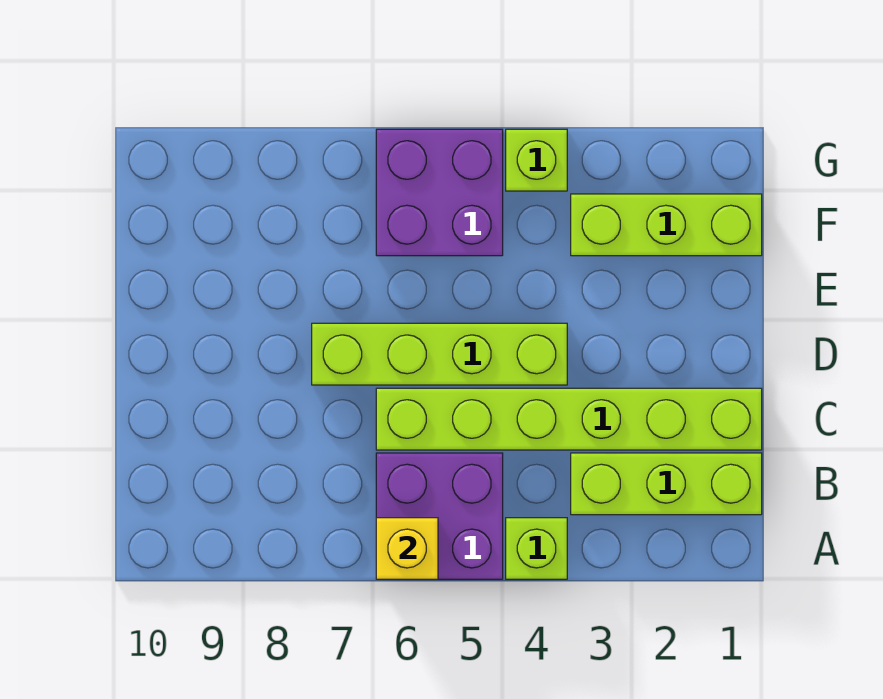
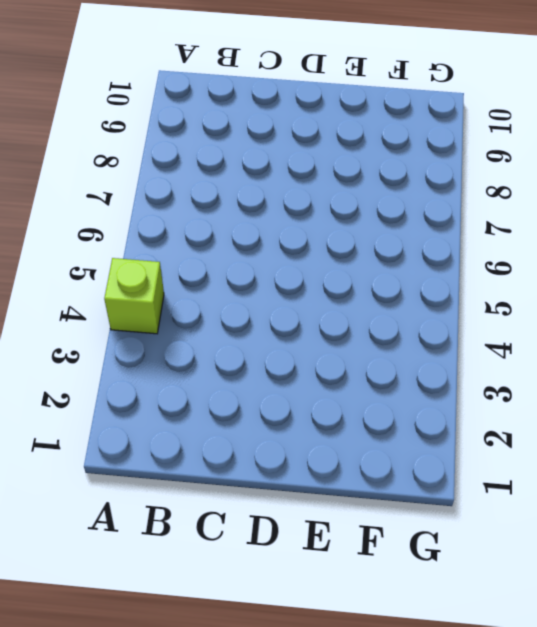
none -> purple brick A5:B6 level 1
none -> lime brick B1:B3 level 1

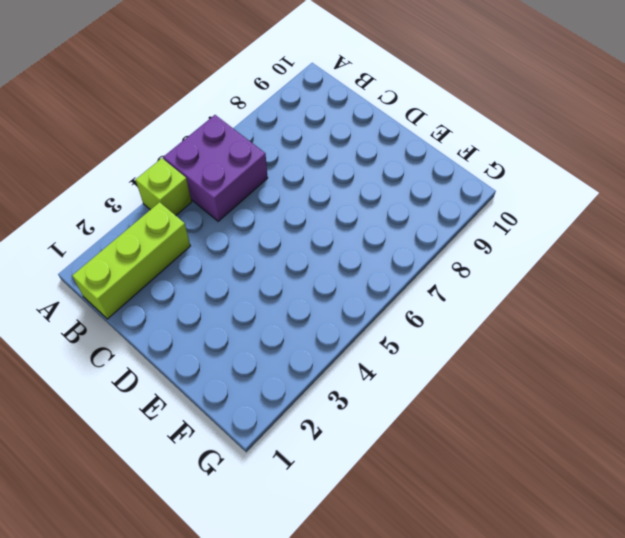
none -> lime brick C1:C6 level 1
none -> lime brick D4:D7 level 1

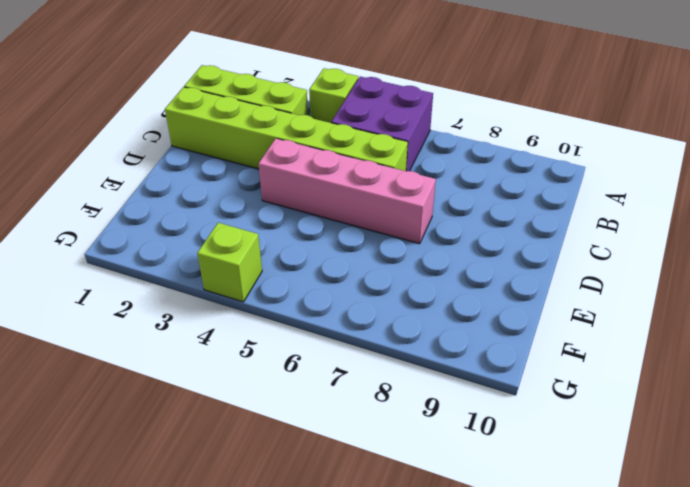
pink brick D4:D7 level 1 -> lime brick D4:D7 level 1
none -> lime brick F1:F3 level 1
none -> purple brick F5:G6 level 1

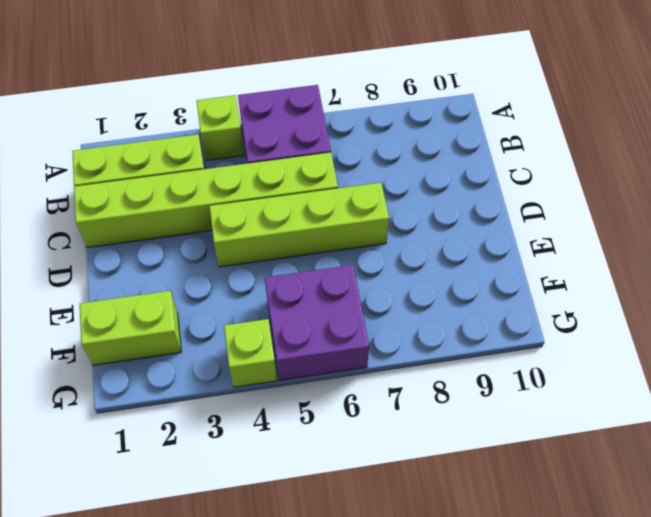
lime brick F1:F2 level 1 -> lime brick F1:F3 level 1
none -> yellow brick A6 level 2

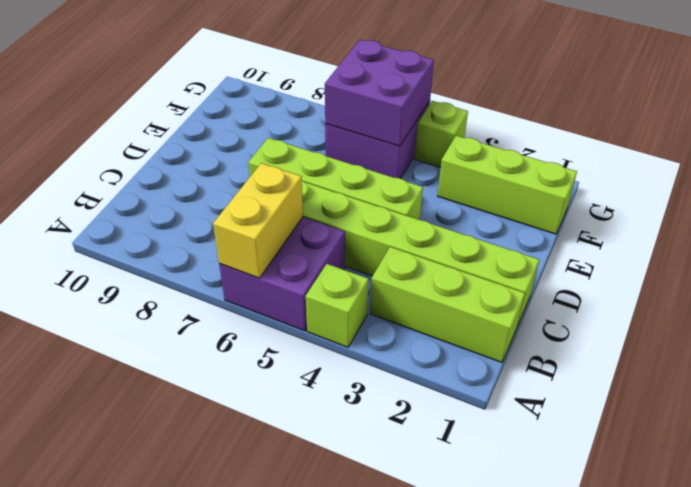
yellow brick A6:B6 level 2 -> yellow brick A6 level 2
purple brick F5:G6 level 2 -> none

